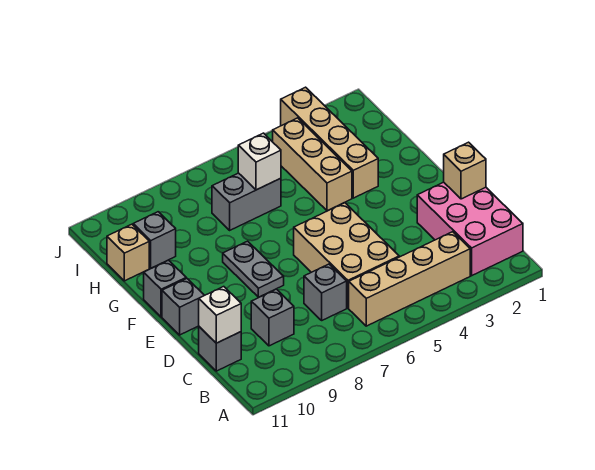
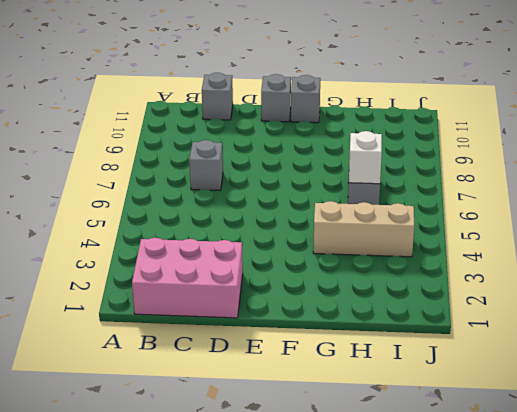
none -> tan brick B3:B6 level 1
none -> tan brick C5:E6 level 1
none -> grey brick C9 level 1

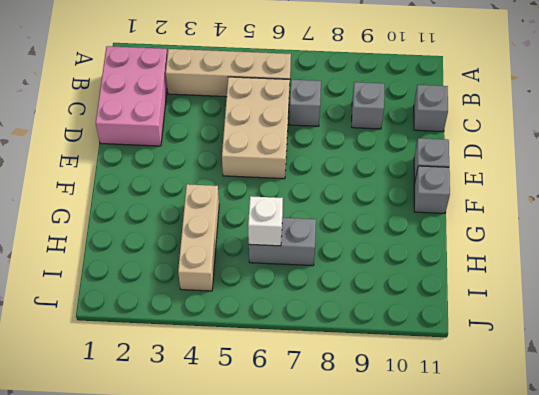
none -> grey plate E8:F8 level 1
none -> tan brick G3:J3 level 1
none -> grey brick H10 level 1

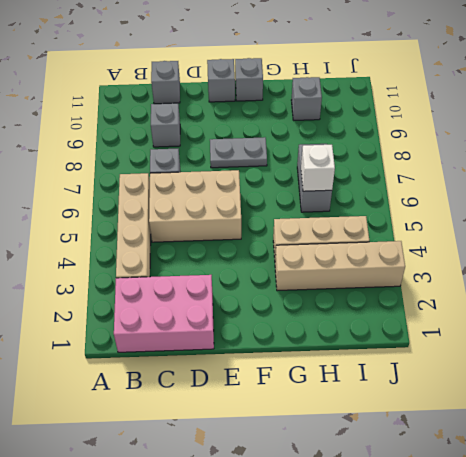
none -> tan brick H11 level 1
none -> white brick C11 level 2
none -> tan brick D1 level 2

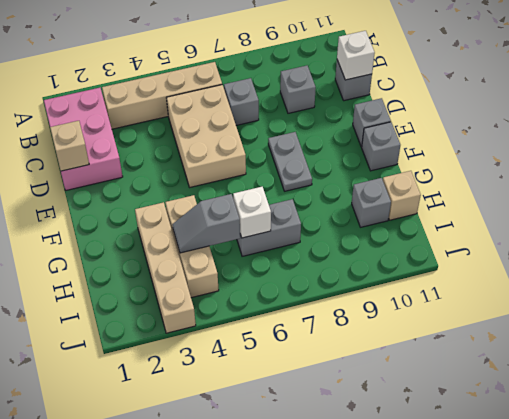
grey slope H4:H5 level 2 top 5 -> none

